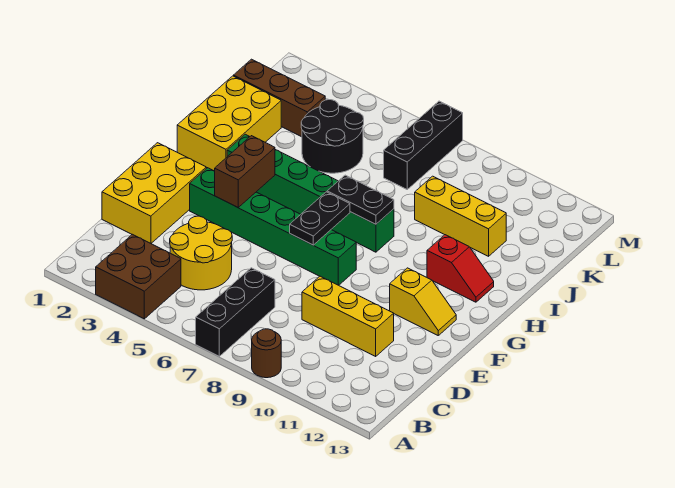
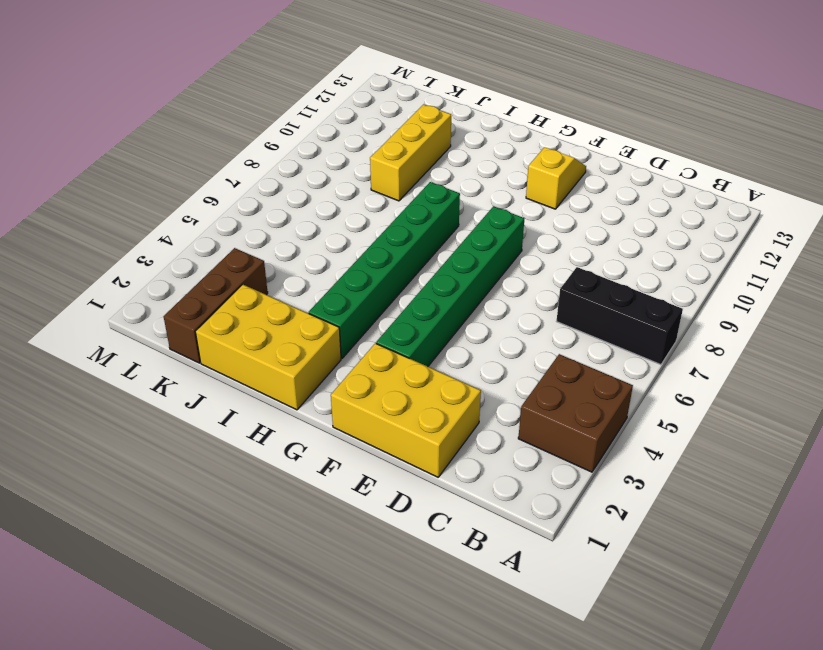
none -> brown round brick A9 level 1
none -> yellow round brick C4:D5 level 1
none -> yellow brick D9:D11 level 1

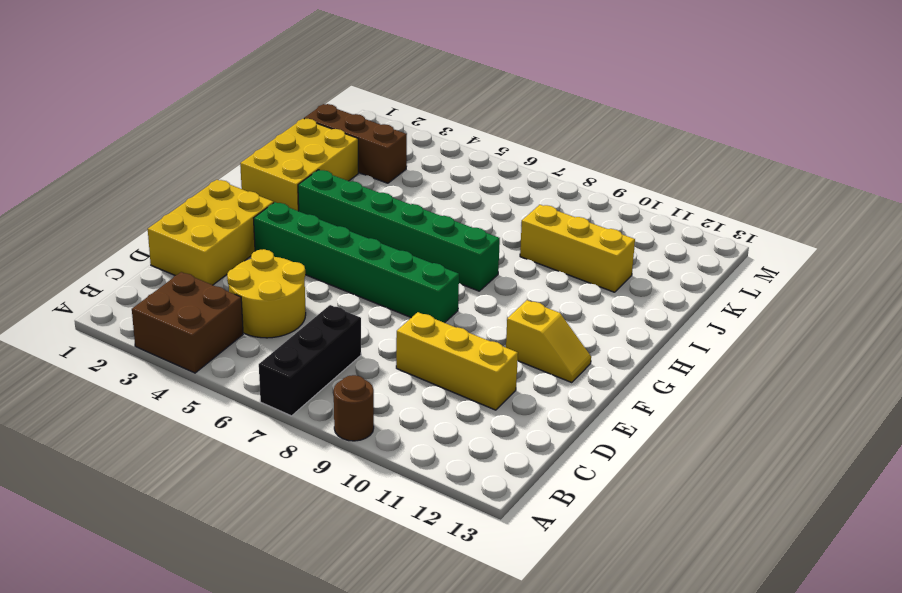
none -> red slope H11:H12 level 1 top 11
none -> black round brick J4:K5 level 1
none -> black brick K7:M7 level 1

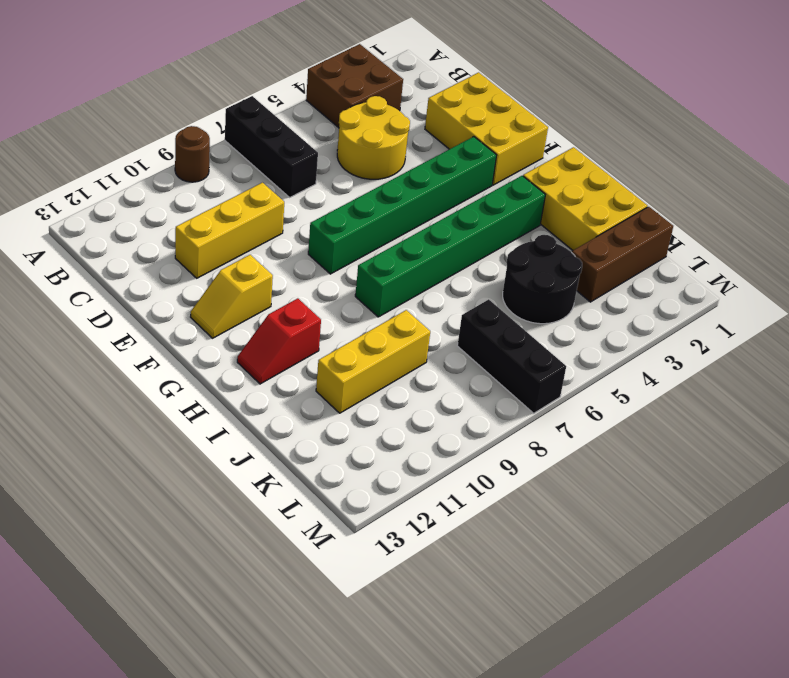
none -> brown brick F4:G4 level 2
none -> black plate F7:G7 level 2
none -> black plate H7:H8 level 2

